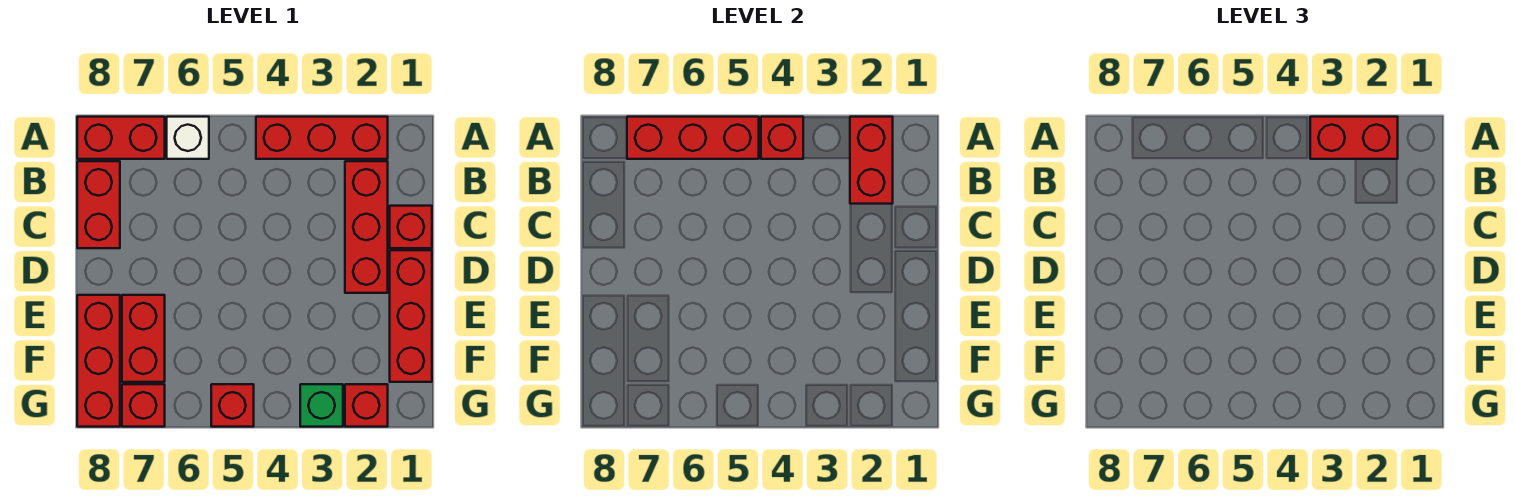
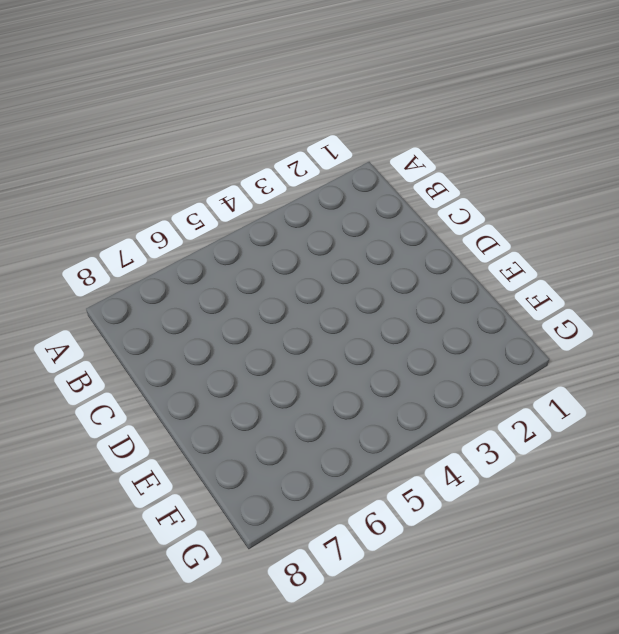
none -> red brick A2:A4 level 1
none -> white brick A6 level 1
none -> red brick A7:A8 level 1

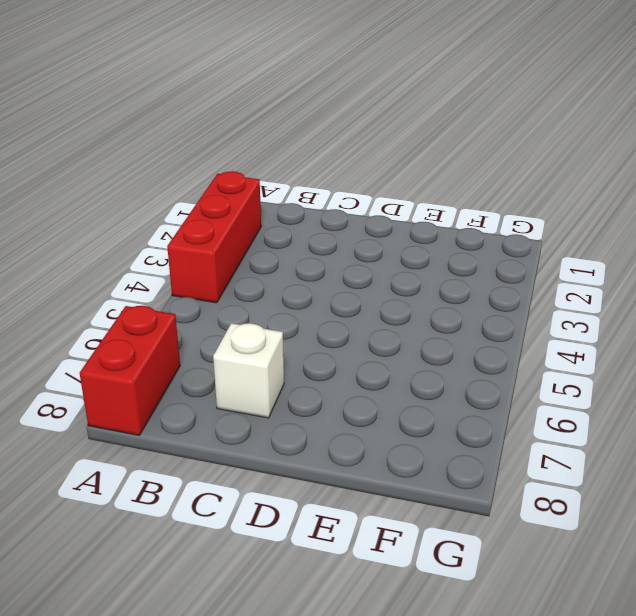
white brick C7 level 1 -> white brick A6 level 1
none -> red brick B2:D2 level 1
none -> red brick B8:C8 level 1
none -> red brick C1 level 1

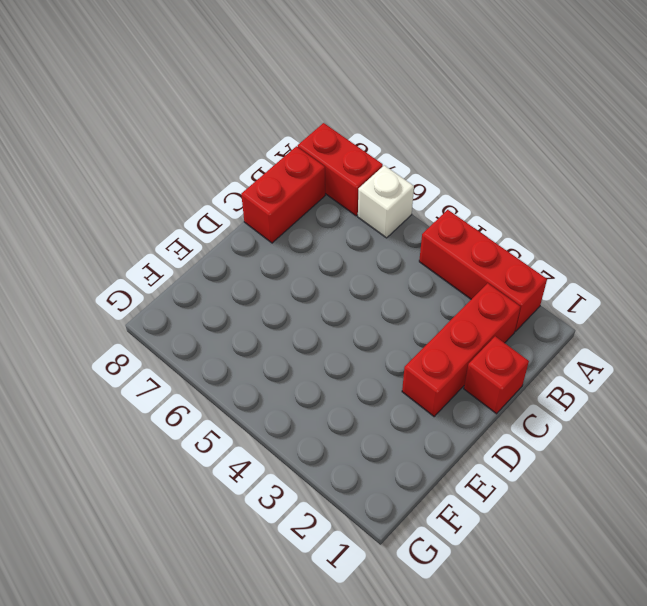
none -> red brick D1:F1 level 1
none -> red brick E7:F7 level 1
none -> red brick E8:G8 level 1

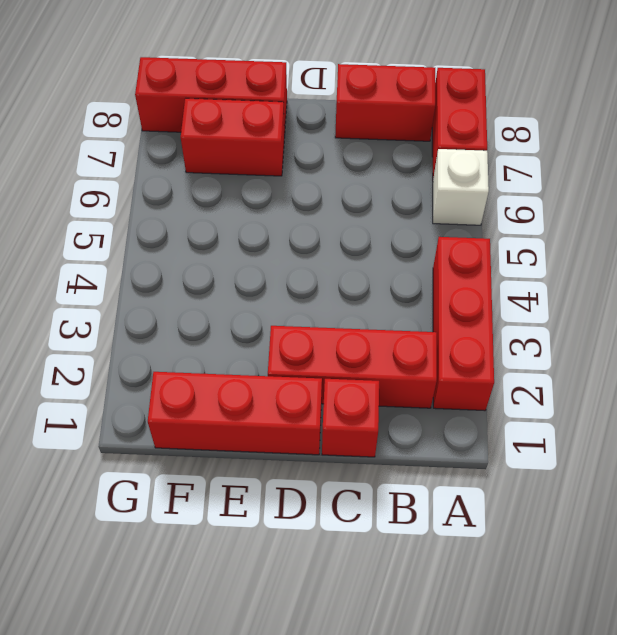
none -> red brick G2 level 1
none -> green brick G3 level 1
none -> red brick G5 level 1

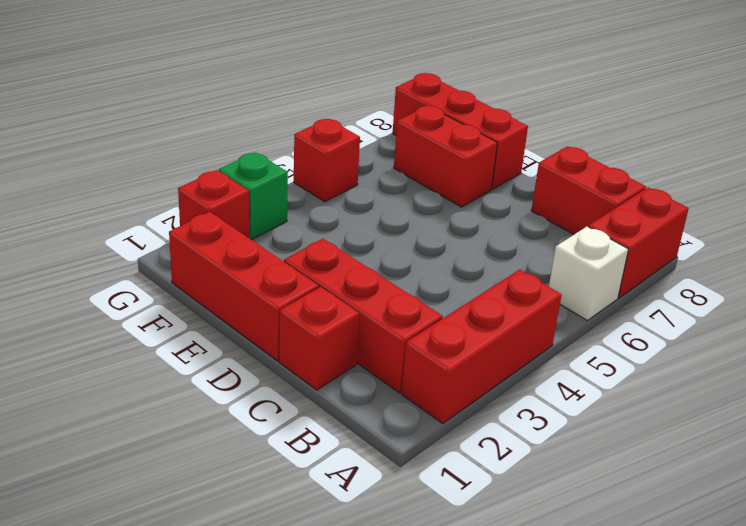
none -> red brick G7 level 1
none -> red brick A2:B2 level 2
none -> red brick A4 level 2

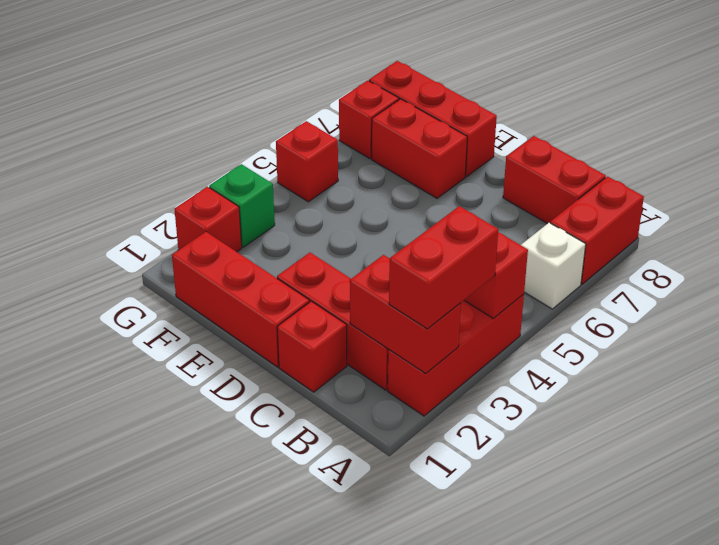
none -> red brick A5:A7 level 2

